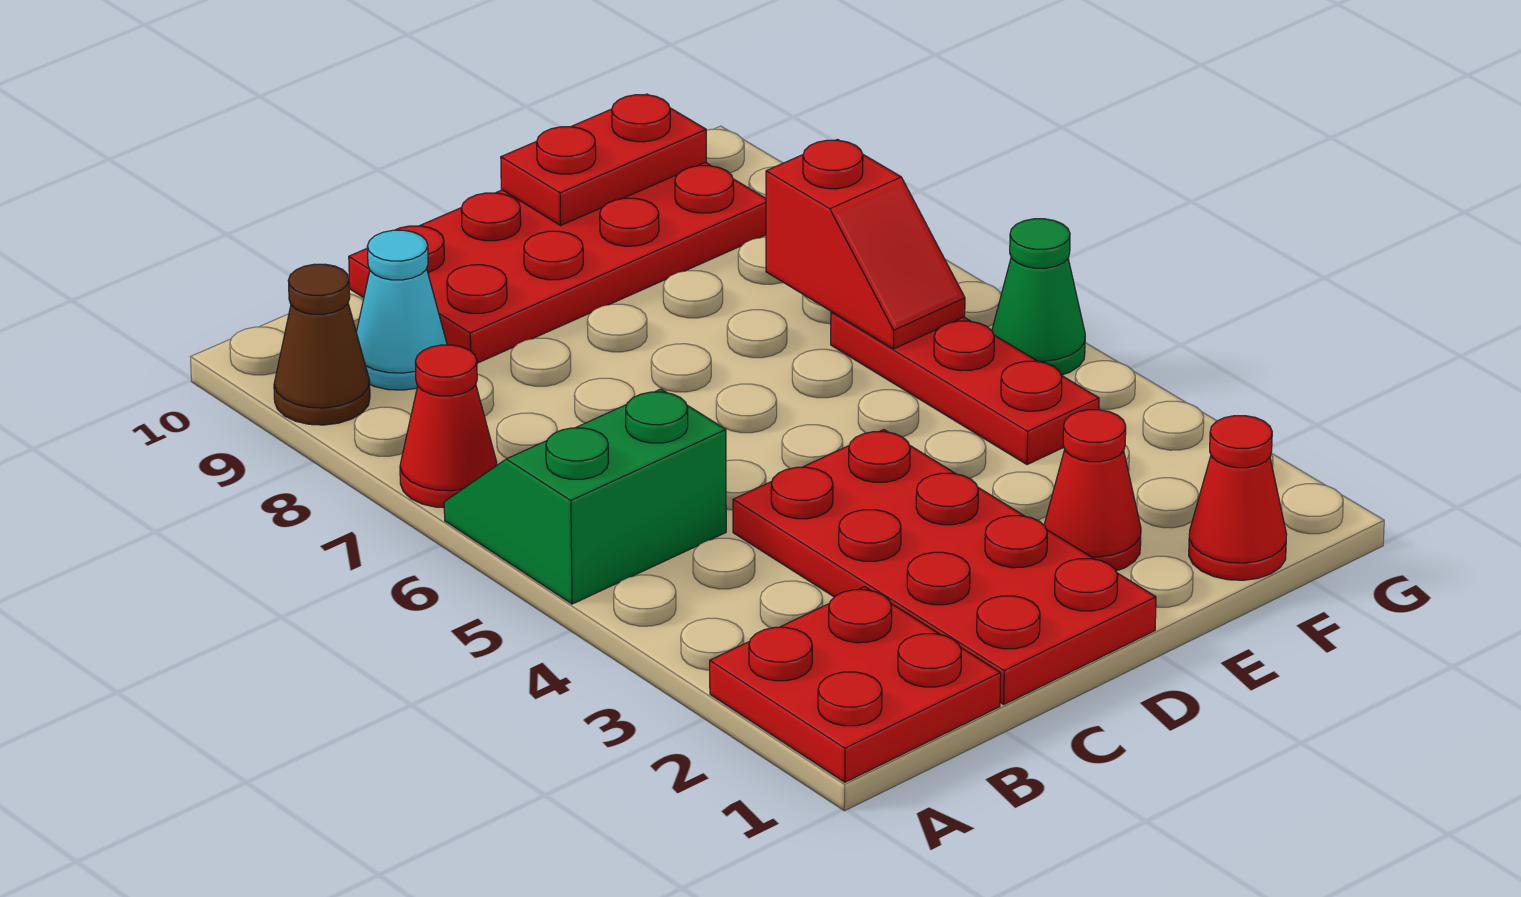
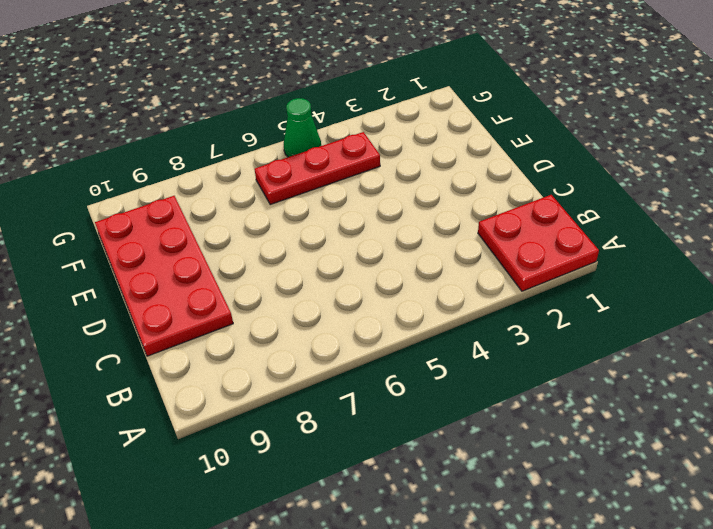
none -> green slope A5:B6 level 1 top 5
none -> red cone A7 level 1
none -> brown cone A9 level 1

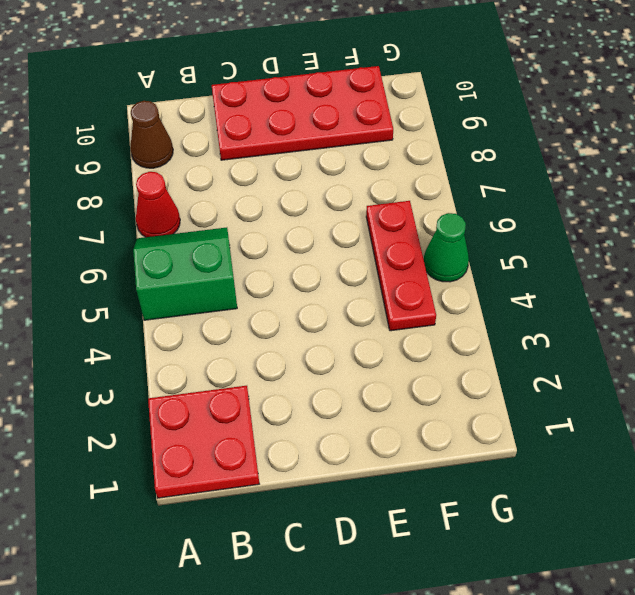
none -> cyan cone B9 level 1
none -> red plate C1:D4 level 1
none -> red cone E2 level 1

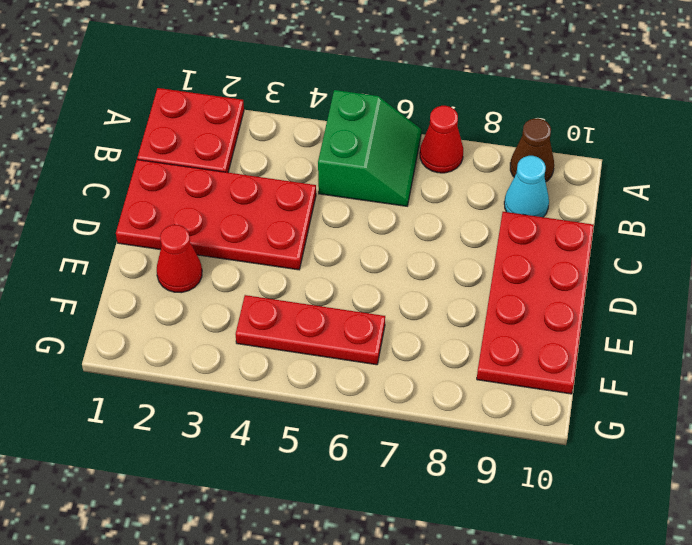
none -> red cone F1 level 1
none -> green cone G5 level 1
none -> red plate E10:F10 level 2

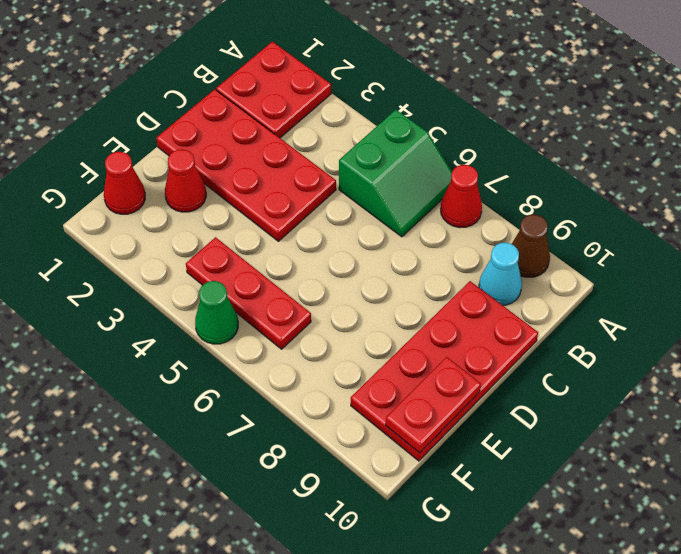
none -> red slope F6:F7 level 2 top 7

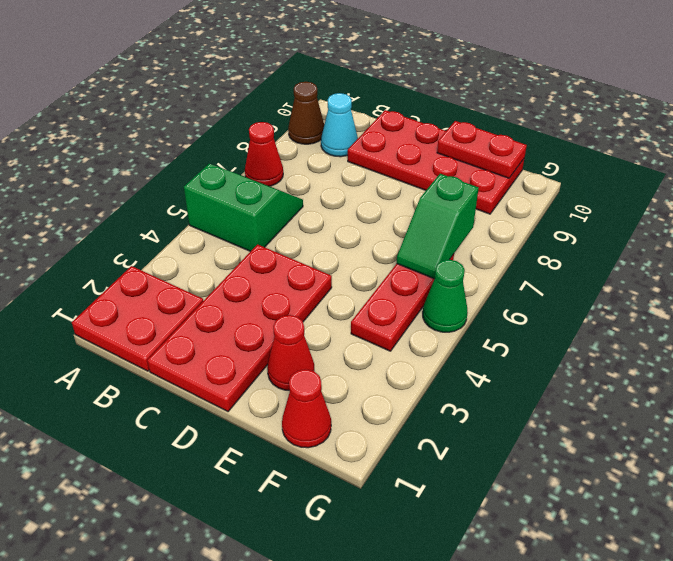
green slope F6:F7 level 2 top 7 -> red slope F6:F7 level 2 top 7

